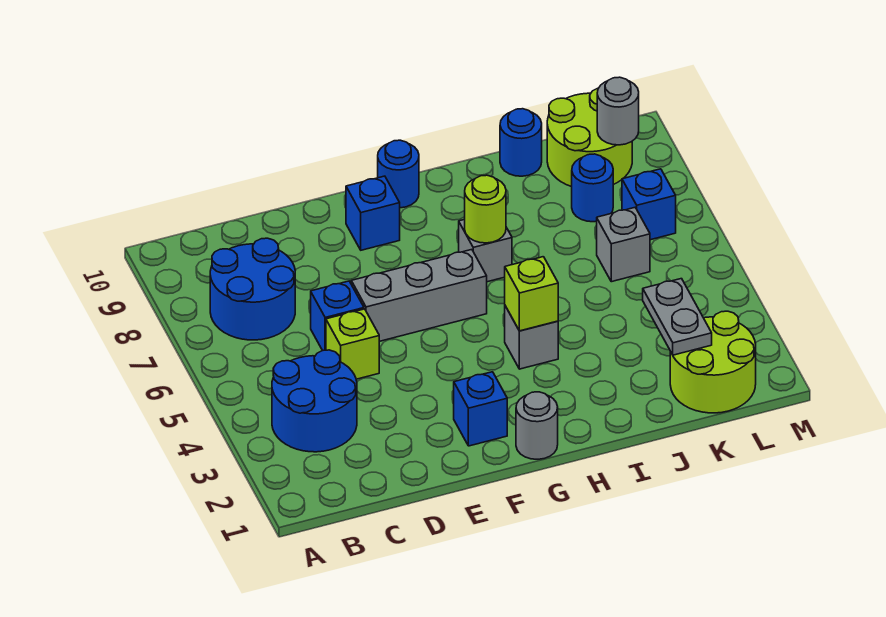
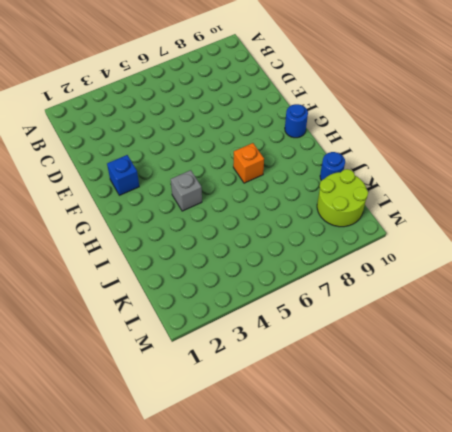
orange brick H7 level 1 -> grey brick H7 level 1
none -> blue round brick B3:C4 level 1
none -> blue round brick B7:C8 level 1
none -> lime brick D5 level 1

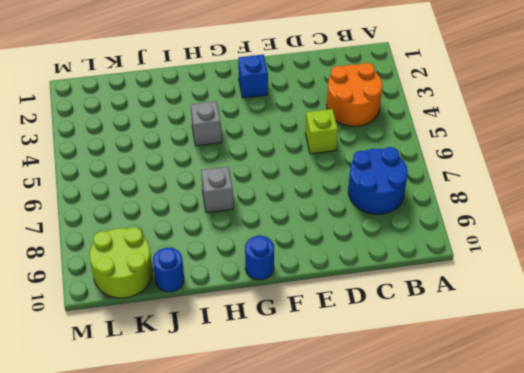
orange round brick B3:C4 level 1 -> blue round brick B3:C4 level 1
none -> blue brick D6 level 1
none -> grey brick E6:G6 level 1
none -> blue brick F9 level 1

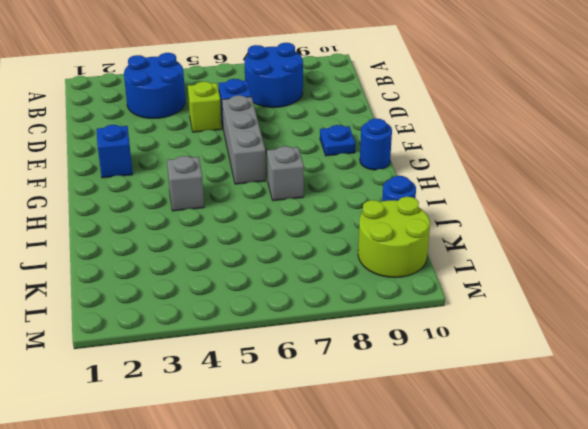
blue plate F9 level 1 -> blue brick F9 level 1
none -> grey round brick G1 level 1
none -> lime round brick K1:L2 level 1
none -> grey brick K6 level 1

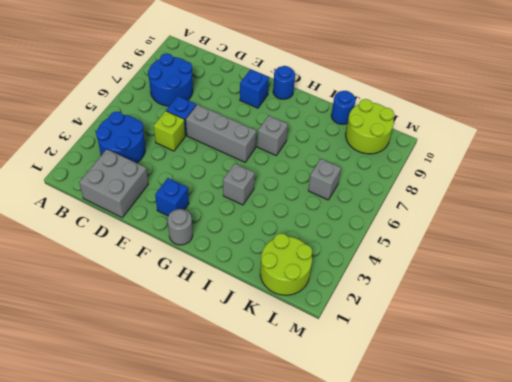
grey brick C1:D2 level 1 -> none
none -> blue round brick K8 level 1
none -> blue brick L7 level 1
none -> lime brick H4 level 2

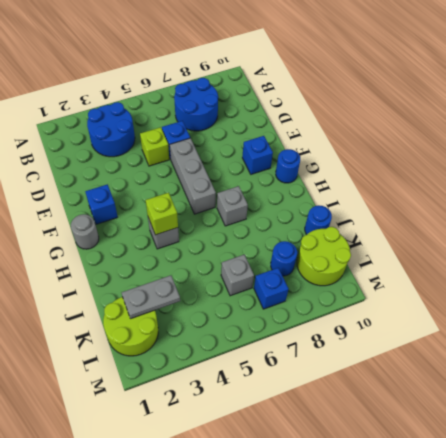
none -> lime round brick H7 level 2
none -> grey round brick L9 level 2

